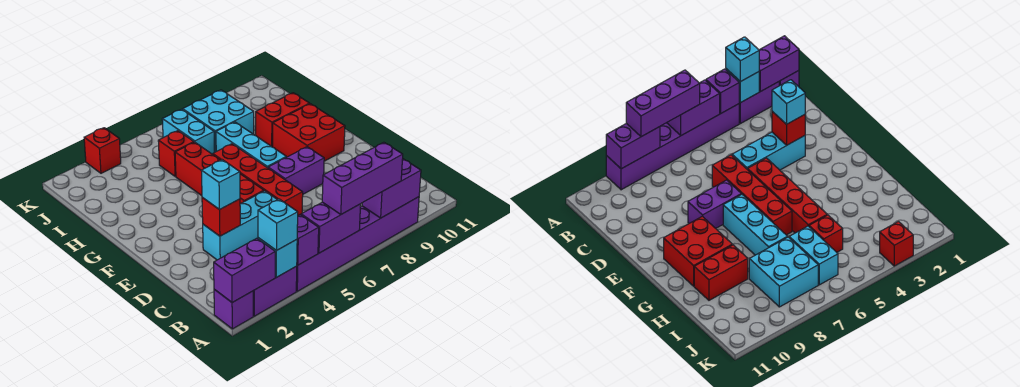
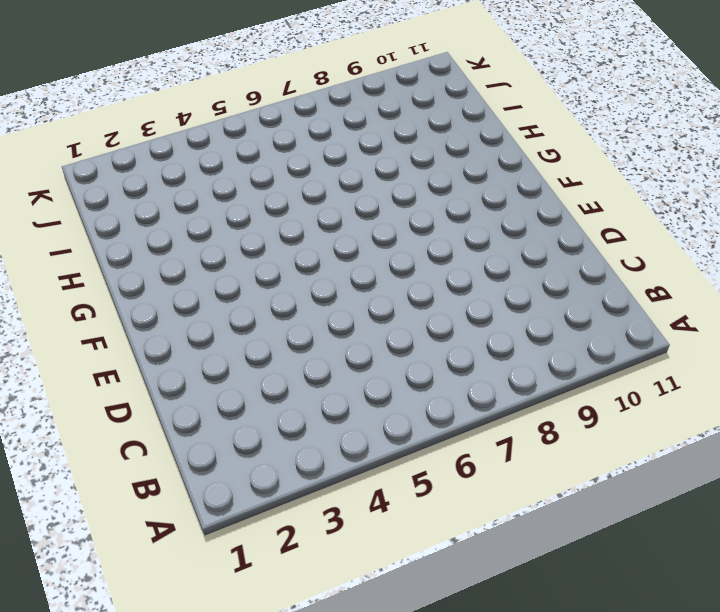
none -> purple brick A1 level 1
none -> purple brick A2:A3 level 1
none -> purple brick A4:A9 level 1

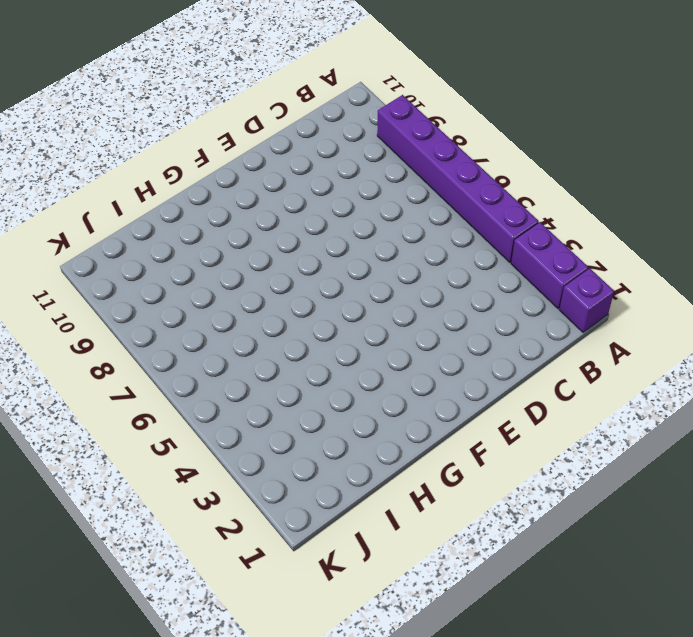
none -> cyan brick D3:D5 level 1
none -> red brick D6:G6 level 1
none -> red brick E5:H5 level 1

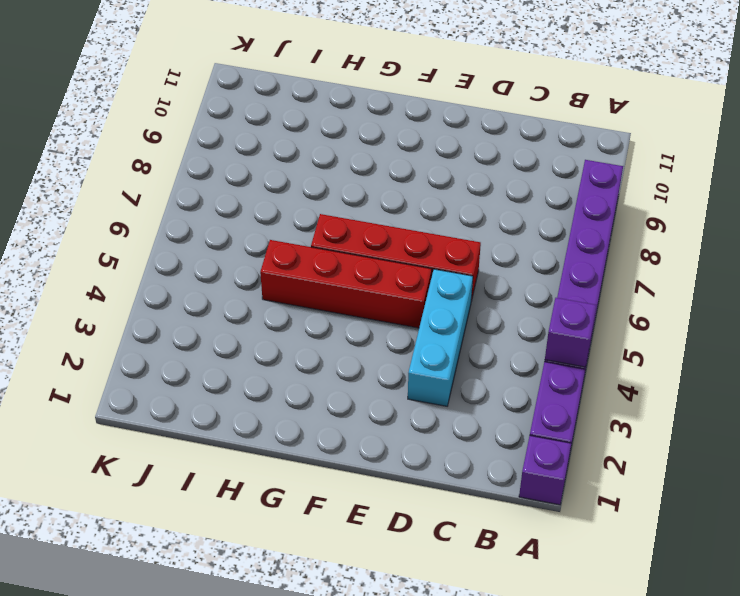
none -> purple brick E7:E8 level 1
none -> cyan brick F7:H7 level 1
none -> red brick F9:G10 level 1

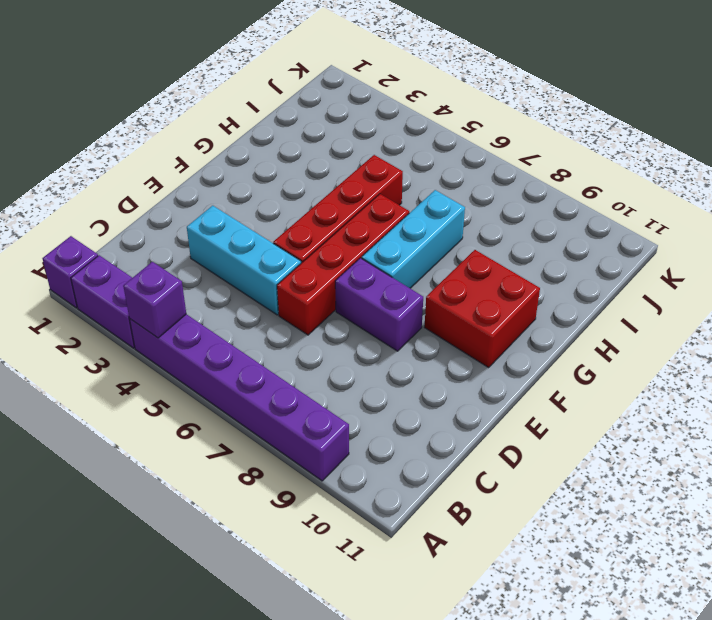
none -> red brick H9:H10 level 1
none -> red brick I5 level 1
none -> cyan brick I6:J6 level 1

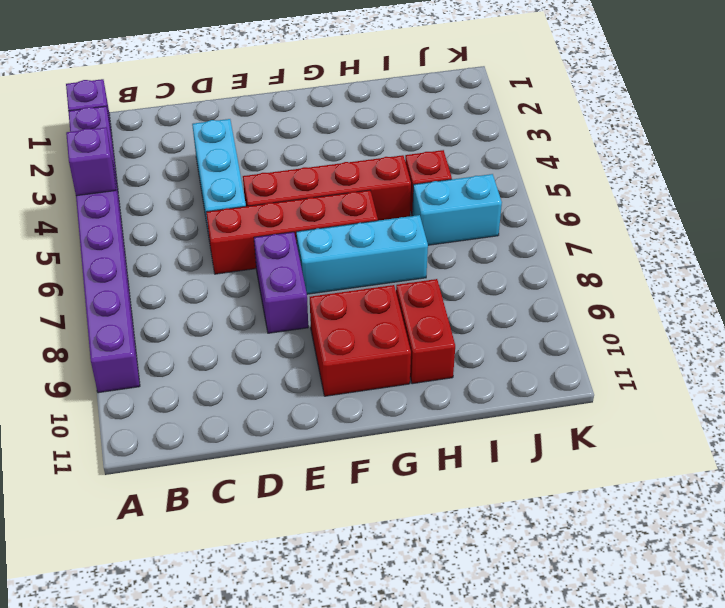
none -> cyan brick I7:J8 level 1
none -> red brick K3 level 1
none -> purple brick A1:A2 level 2

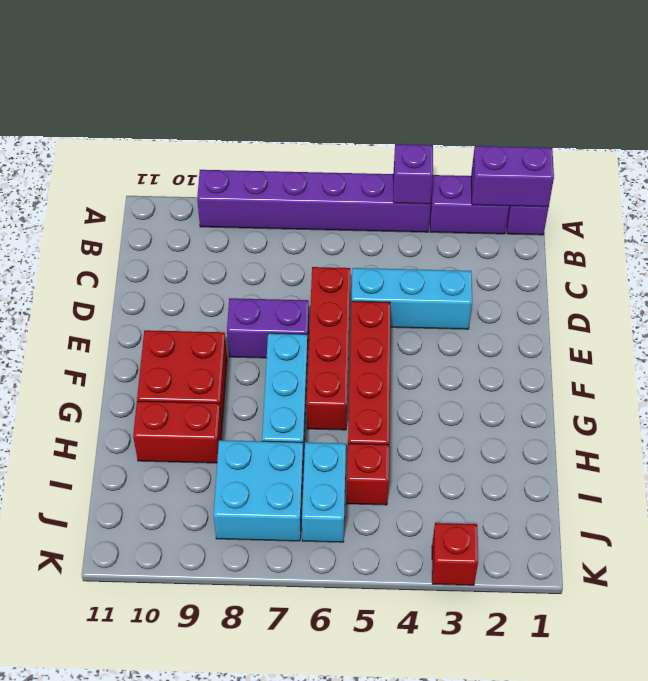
none -> cyan brick A3 level 2
none -> purple brick A5:A6 level 2
none -> purple brick A8:A9 level 2

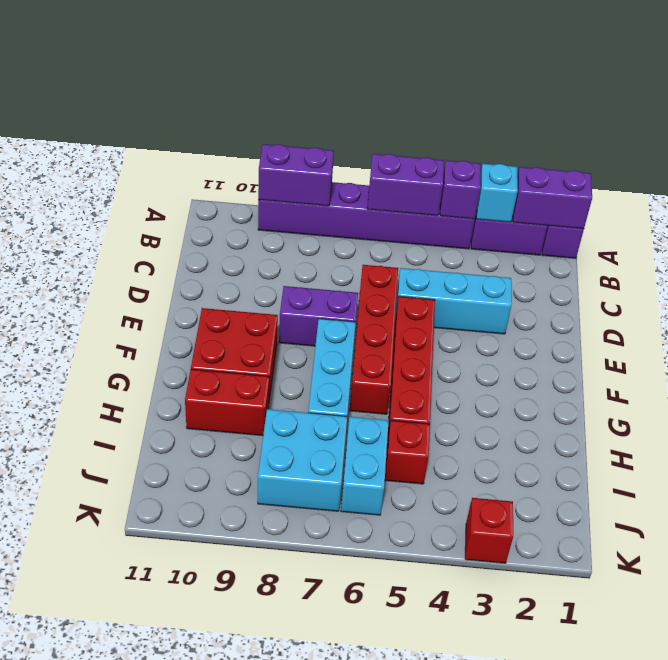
none -> red brick D3 level 2
none -> cyan brick A3 level 3
none -> purple brick A6:A8 level 3

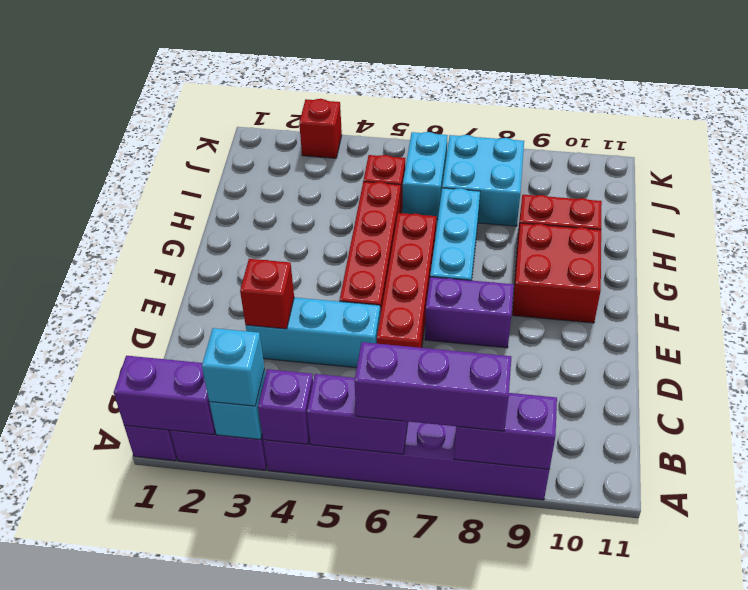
none -> cyan brick D3 level 3

